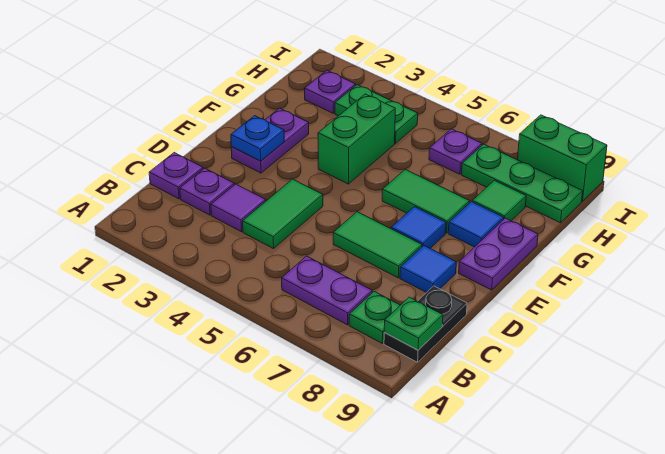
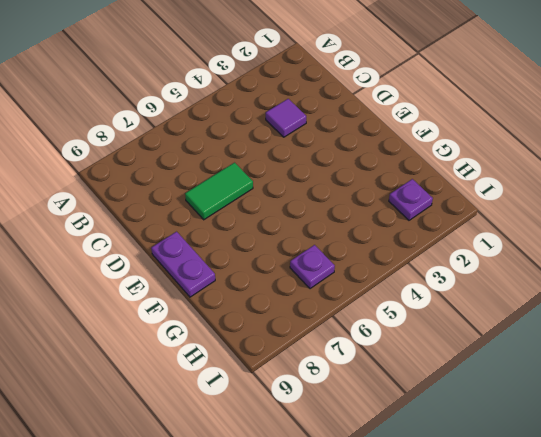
none -> purple plate B6:B7 level 1
none -> green plate B8 level 1
none -> black plate B9:C9 level 1

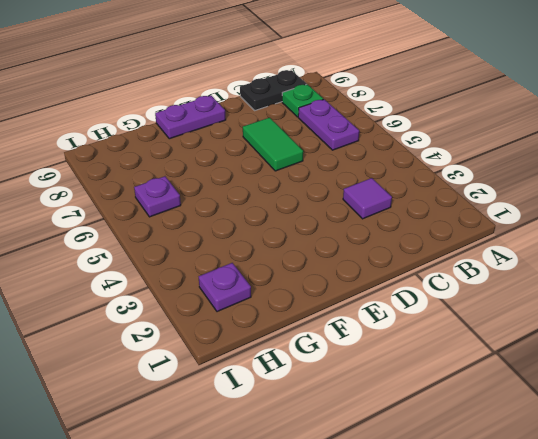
none -> purple plate C1 level 1
none -> purple plate C2 level 1
none -> green tile C4:D4 level 1

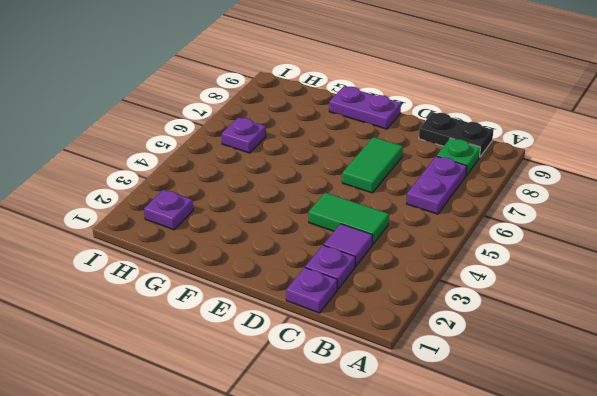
none -> blue tile D8 level 1
none -> purple plate E2:F2 level 1
none -> blue tile E7 level 1

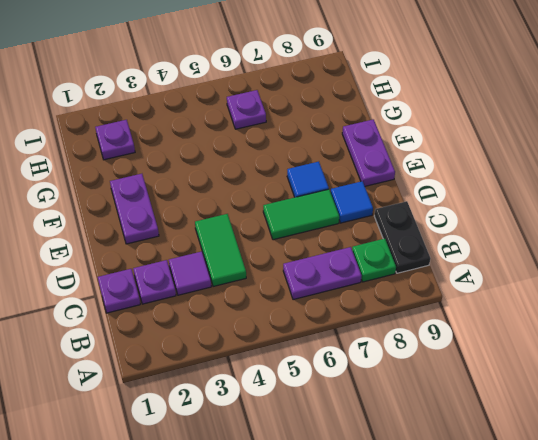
none -> green brick F4:G4 level 1
none -> green tile F6:F7 level 1
none -> blue tile F8 level 1

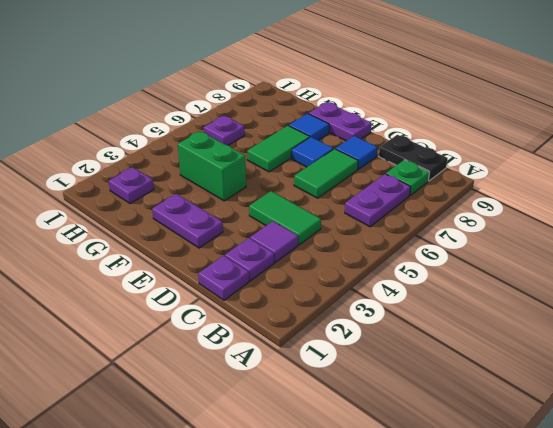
none -> green tile G8 level 1
none -> green plate H3:H4 level 1
none -> green plate H7:H9 level 1

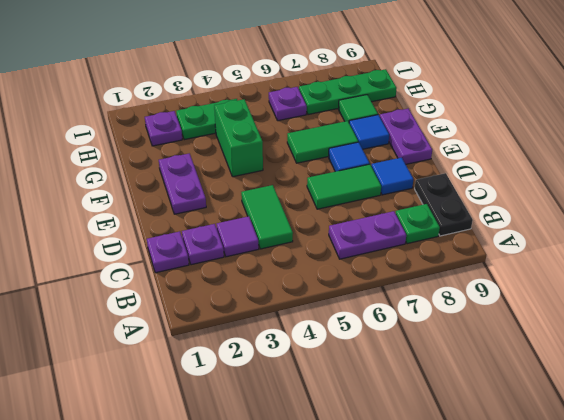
none -> green brick I8:I9 level 1
none -> green plate B9 level 2
none -> blue plate E2 level 2

